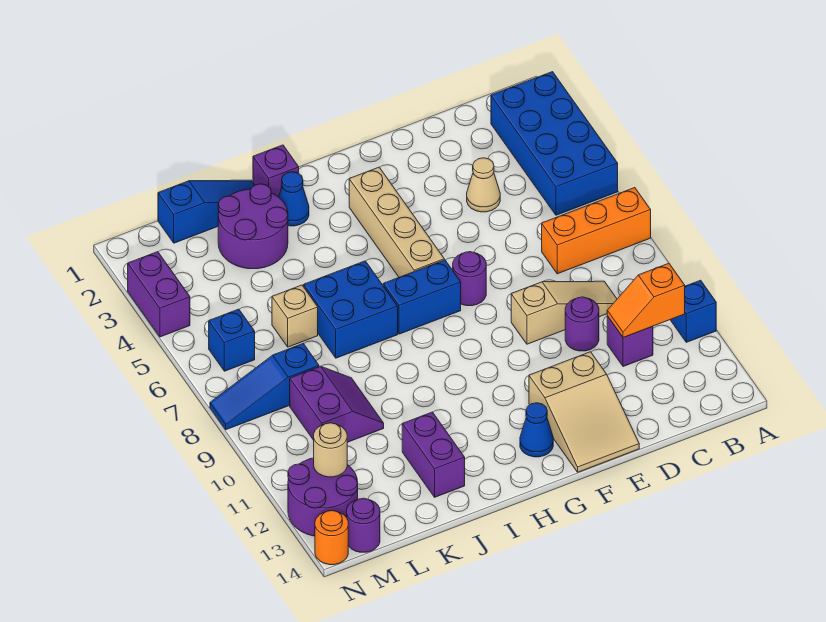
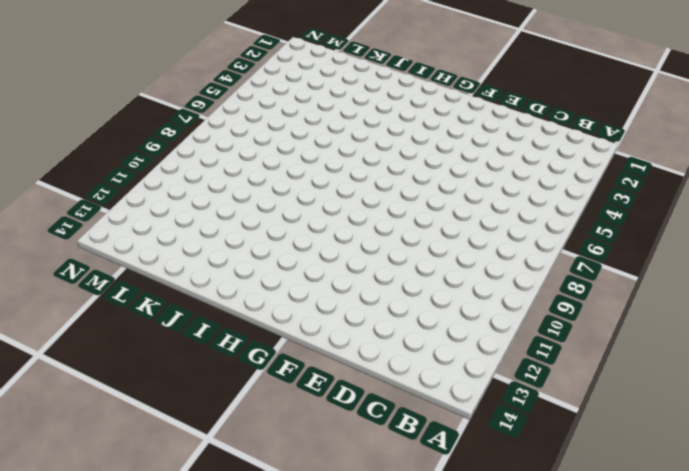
none -> blue brick A2:B5 level 1
none -> orange brick A7:C7 level 1
none -> blue brick A11 level 1

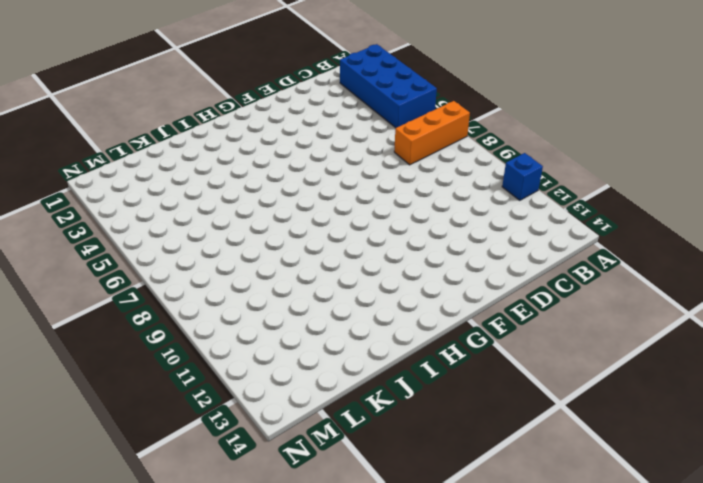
none -> tan slope C9:E9 level 1 top E
none -> purple brick C11 level 1
none -> tan cone D4 level 1

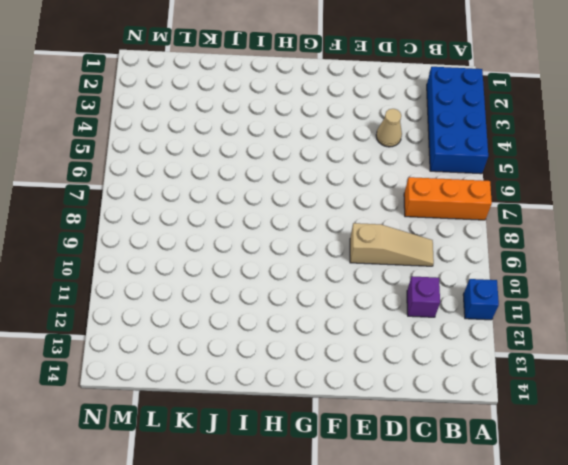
none -> purple round brick D10 level 1
none -> tan slope E12:F14 level 1 top 12
none -> purple round brick F7 level 1

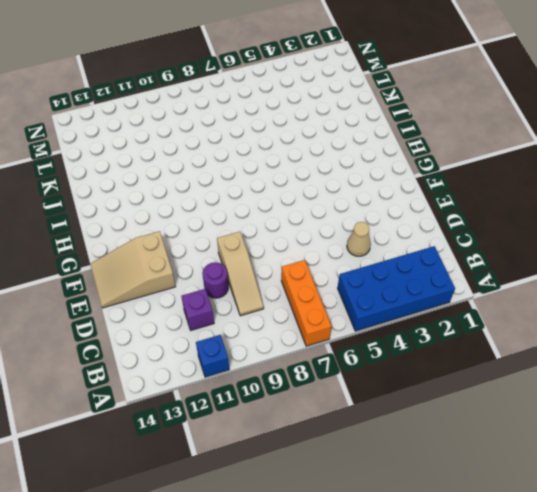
none -> purple round brick F7 level 1
none -> tan brick G3:G6 level 1
none -> blue brick G7:H7 level 1

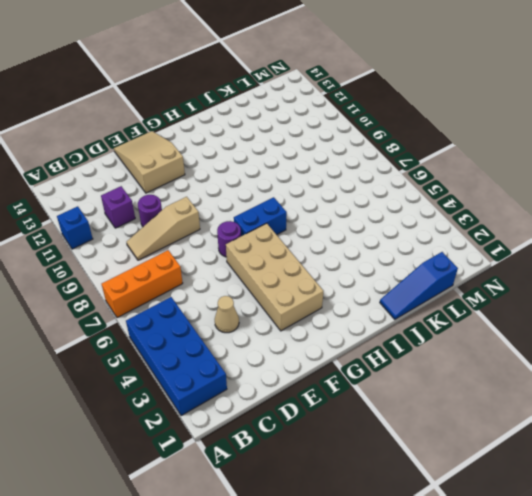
tan brick F3:G6 level 1 -> tan brick G3:G6 level 1
none -> blue cone G13 level 1
none -> purple brick I1 level 1
none -> blue cone I2 level 1

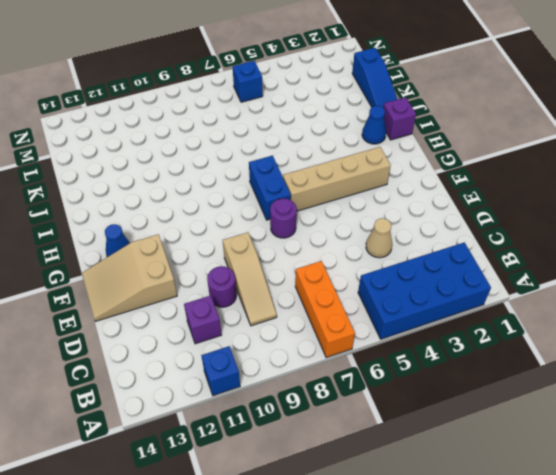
none -> blue brick I6:J7 level 1
none -> purple round brick J2:K3 level 1
none -> purple brick J12:J13 level 1

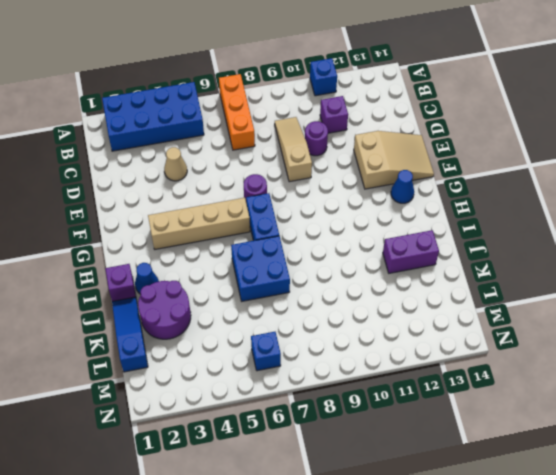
none -> tan brick K6 level 1
none -> purple slope K9:L10 level 1 top L
none -> blue slope L8:N8 level 1 top L

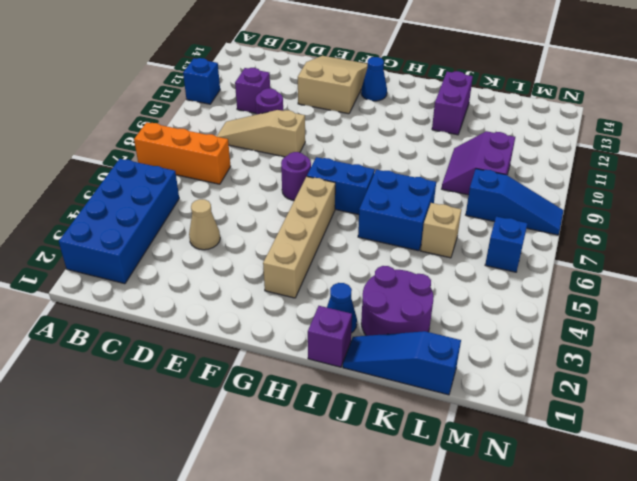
none -> purple round brick M12:N13 level 1
none -> purple round brick M14 level 1
none -> purple brick N3:N4 level 1

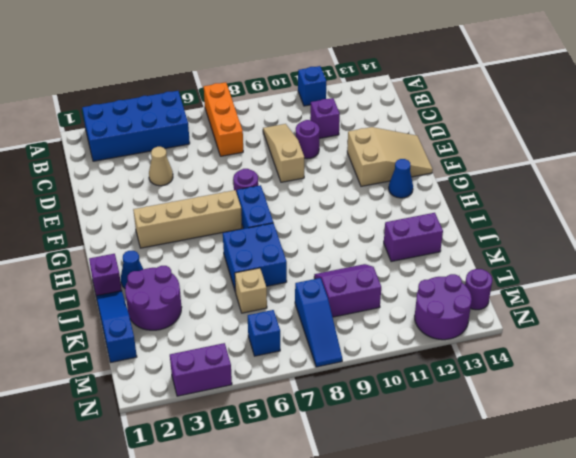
none -> orange round brick N14 level 1
none -> orange slope B11:C11 level 2 top B
none -> tan round brick M12 level 2

